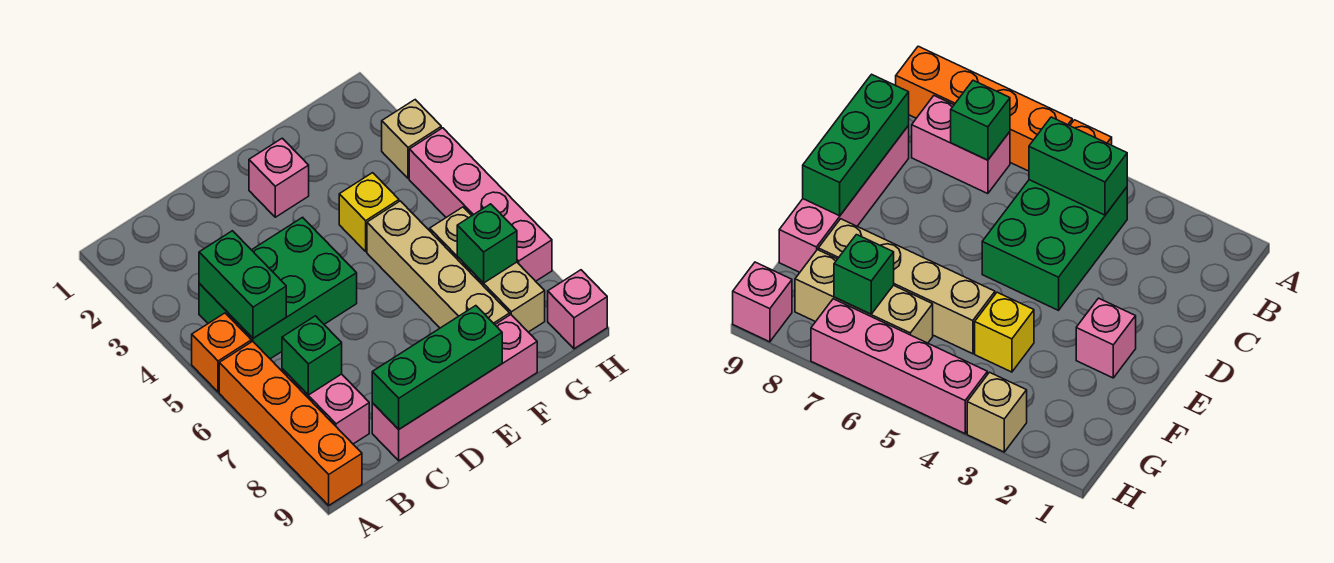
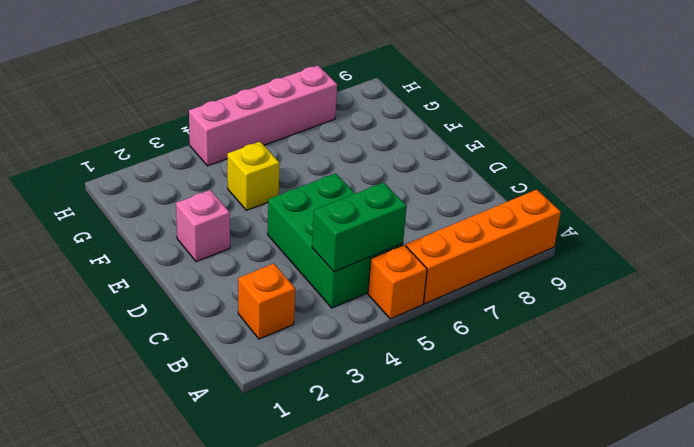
orange brick B2 level 1 -> none
none -> pink brick B7:B8 level 1
none -> pink brick C9:F9 level 1
none -> tan brick F5:F8 level 1

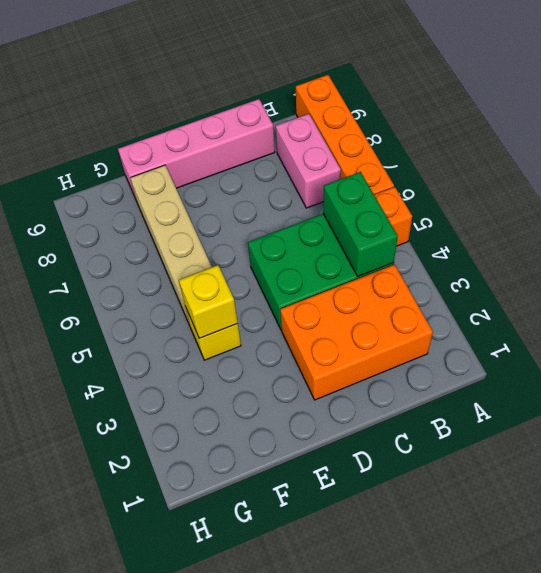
orange brick B2:D3 level 1 -> none
yellow brick F4 level 2 -> none
none -> pink brick E2 level 1
none -> tan brick G6:G8 level 1
none -> tan brick H3 level 1

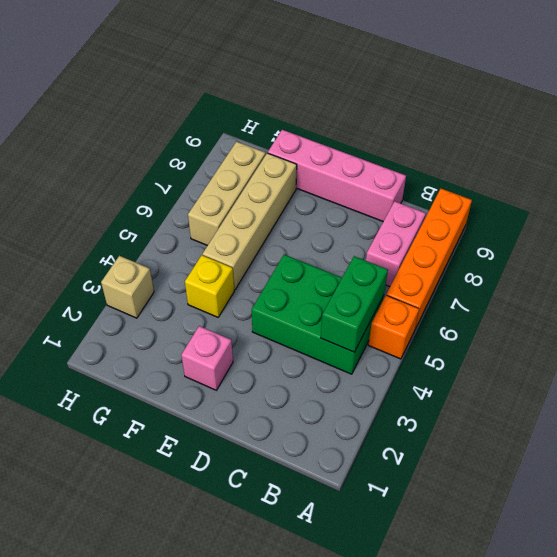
none -> pink brick H4:H7 level 1
none -> pink brick H9 level 1
none -> green brick B7 level 2

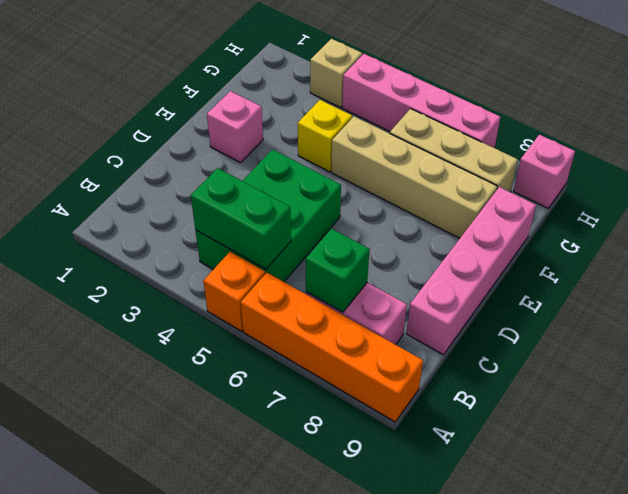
none -> green brick C9:E9 level 2
none -> green brick G7 level 2

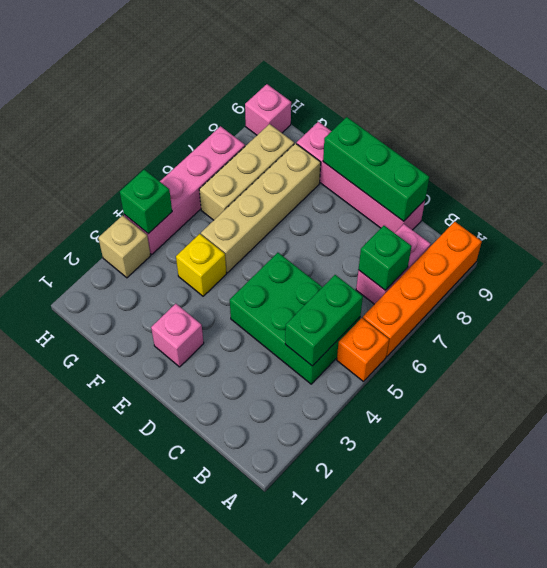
green brick H4 level 2 -> green brick G7 level 2

